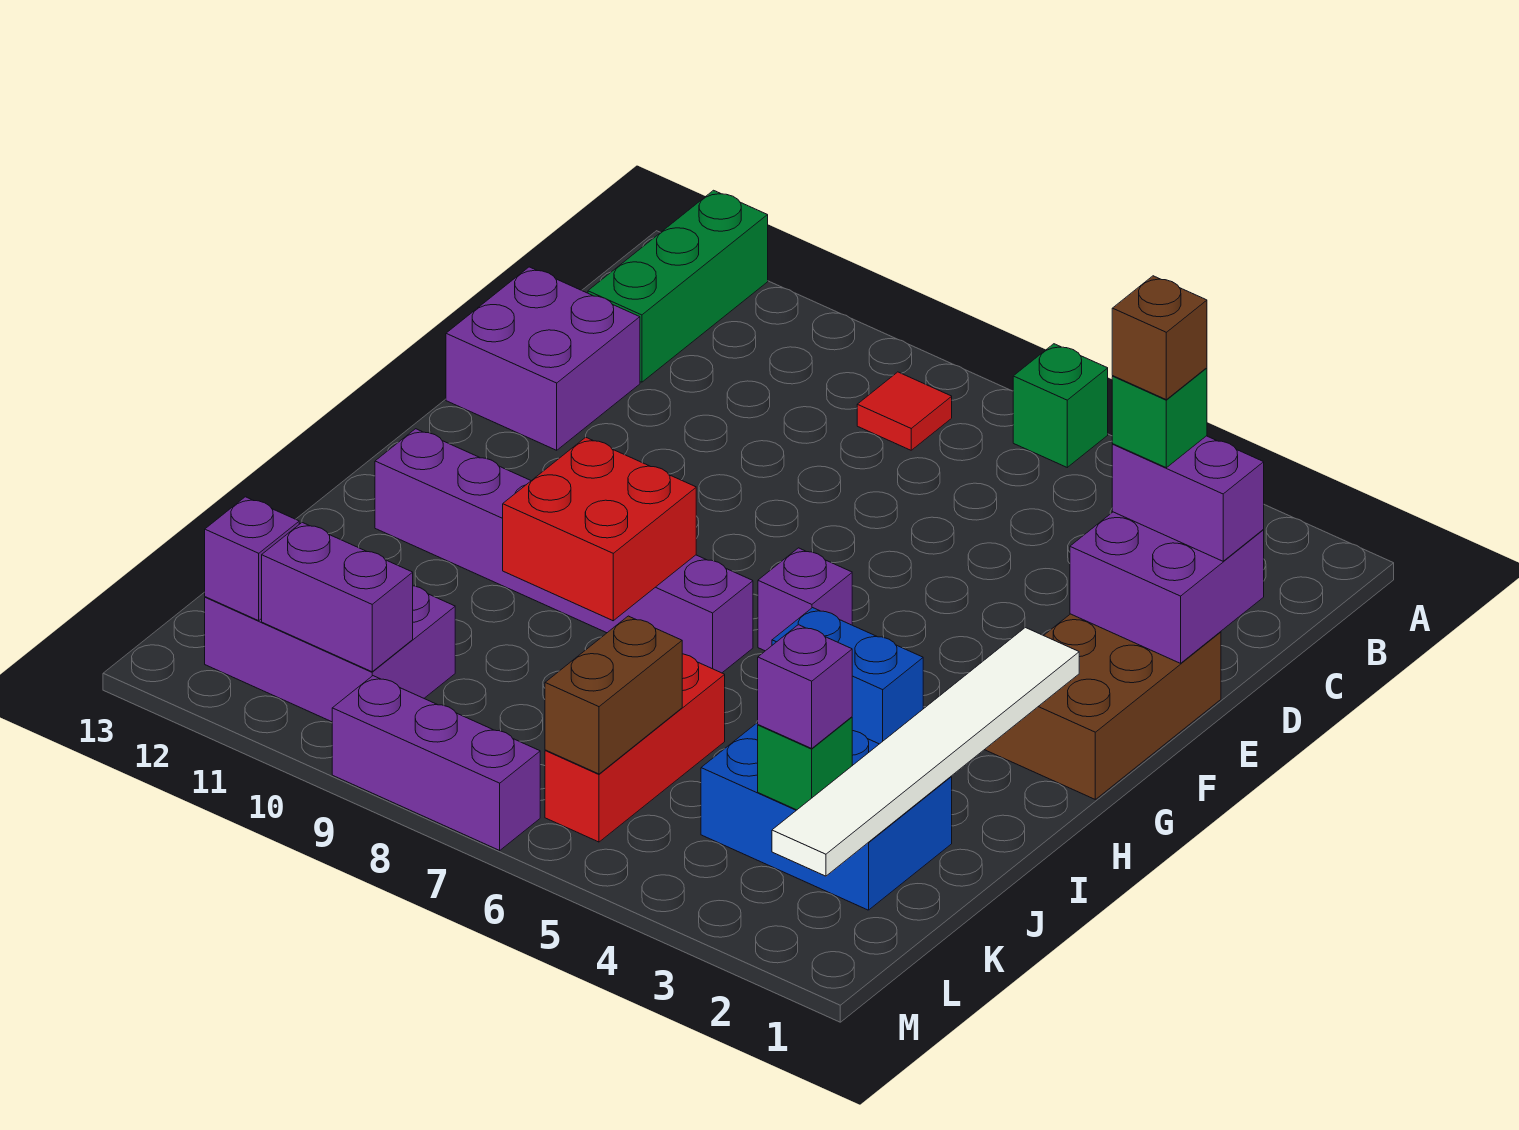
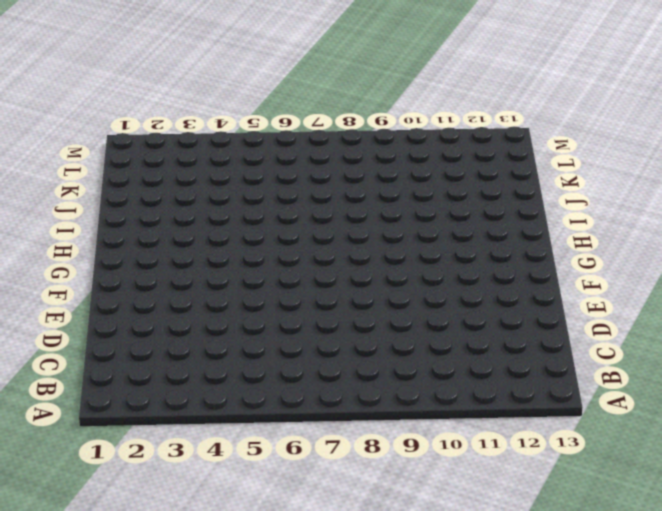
none -> green brick A6 level 1
none -> green brick A12:C12 level 1
none -> red tile B8 level 1

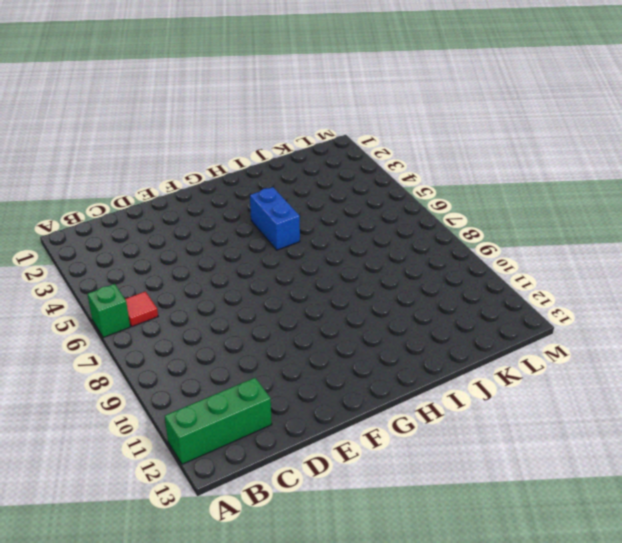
red tile B6 level 1 -> red tile B8 level 1
none -> purple brick D12:E13 level 1
none -> brown brick E1:G2 level 1
none -> purple brick G6 level 1

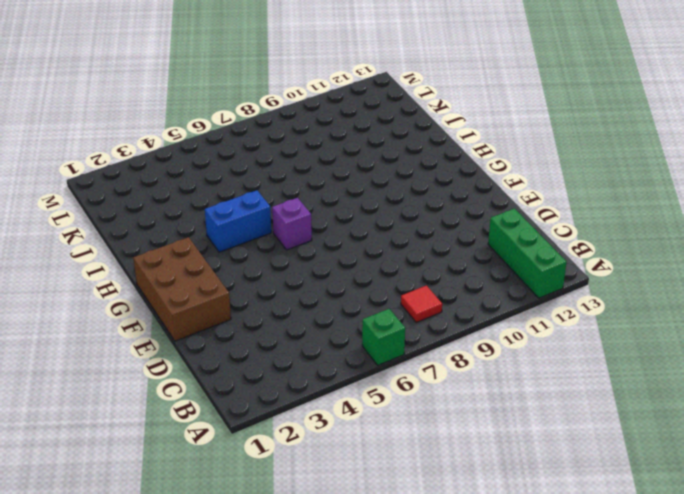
none -> purple brick D12:E13 level 1
none -> purple brick H7:H12 level 1
none -> blue brick J2:K4 level 1

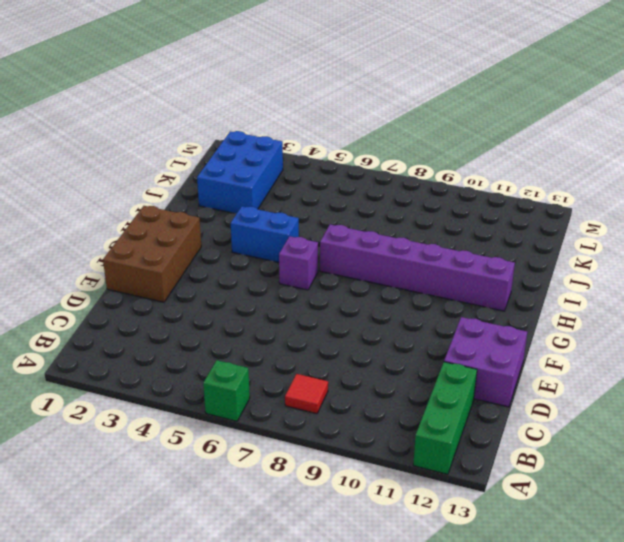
blue brick J2:L3 level 1 -> blue brick J2:K4 level 1
none -> red brick J6:L6 level 1
none -> purple brick K10:L12 level 1
none -> purple brick M7:M9 level 1

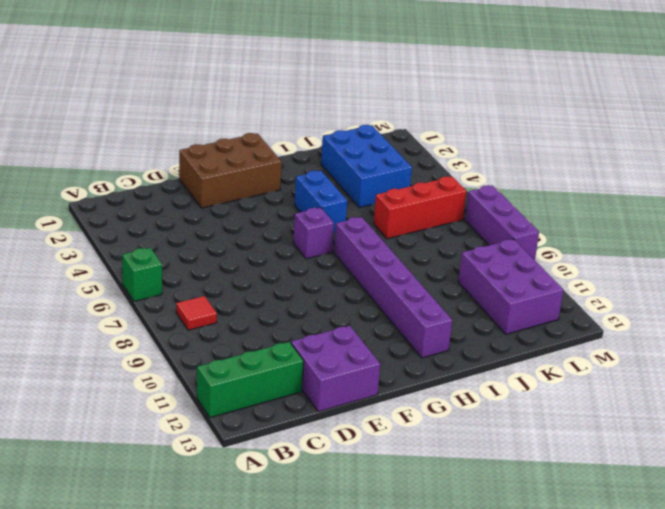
none -> purple brick D1:E2 level 2
none -> white tile G2:L2 level 2
none -> red brick H8:I9 level 2

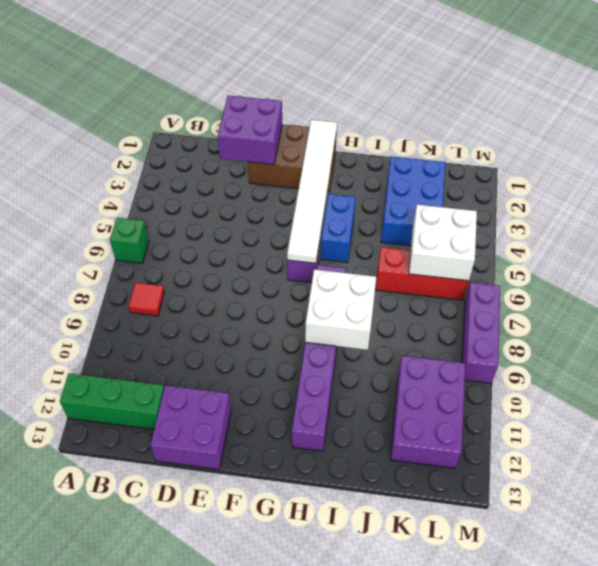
white tile G1:G6 level 2 -> white tile G2:L2 level 2
white brick H8:I9 level 2 -> red brick H8:I9 level 2
white brick K5:L6 level 2 -> brown brick K6:L6 level 2
none -> green brick K3 level 2
none -> purple brick L10:L11 level 2
none -> purple brick L12 level 2

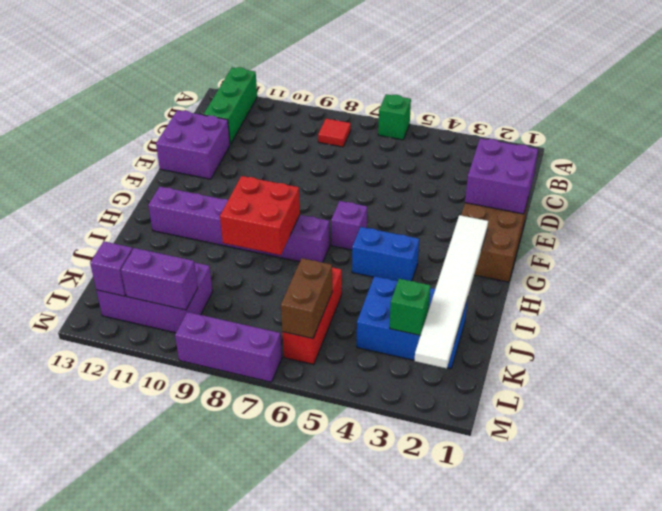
none -> purple brick D1:D2 level 3
none -> purple brick K3 level 3
none -> green brick D2 level 4

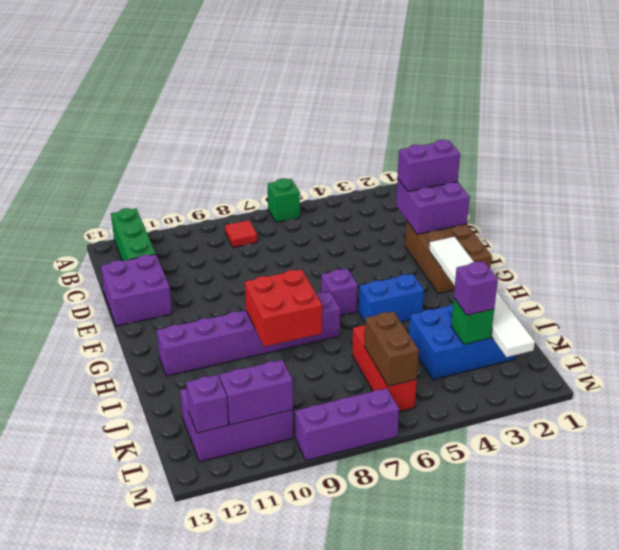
none -> green brick D2 level 4
none -> brown brick D2 level 5

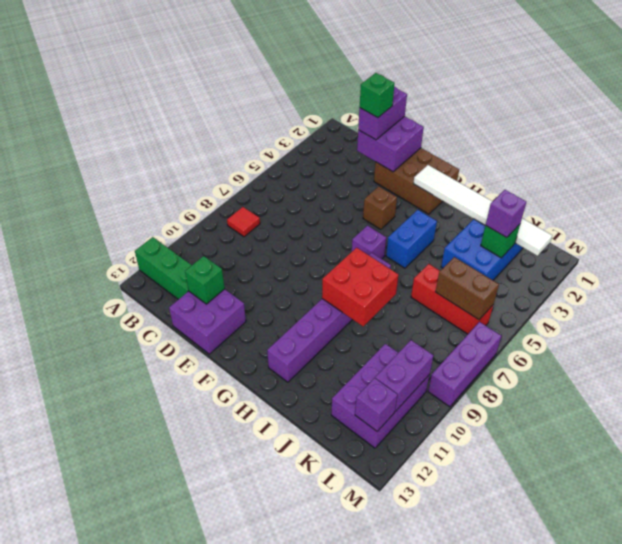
green brick D12 level 2 -> green brick A6 level 1
brown brick F4 level 1 -> brown brick D2 level 5

